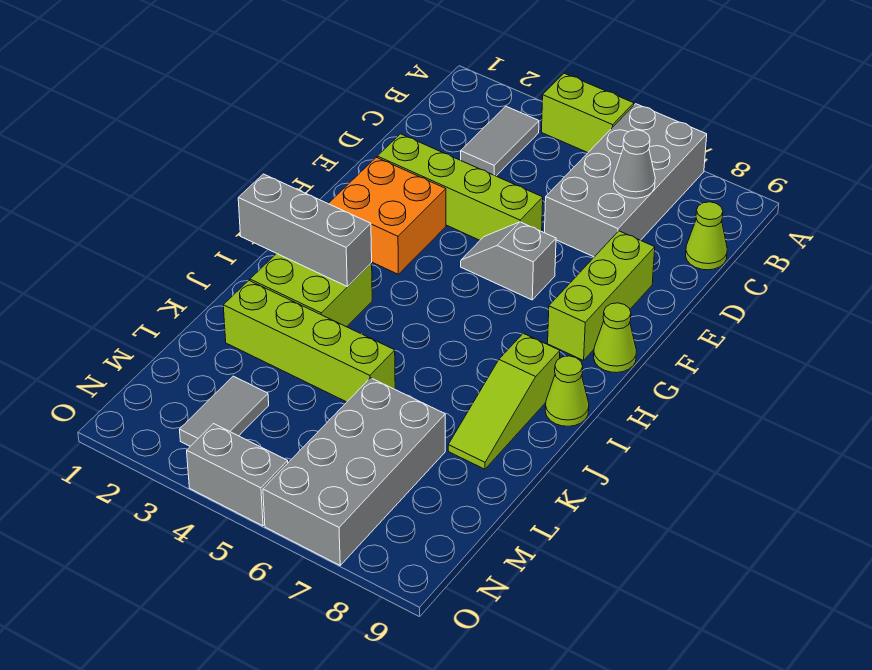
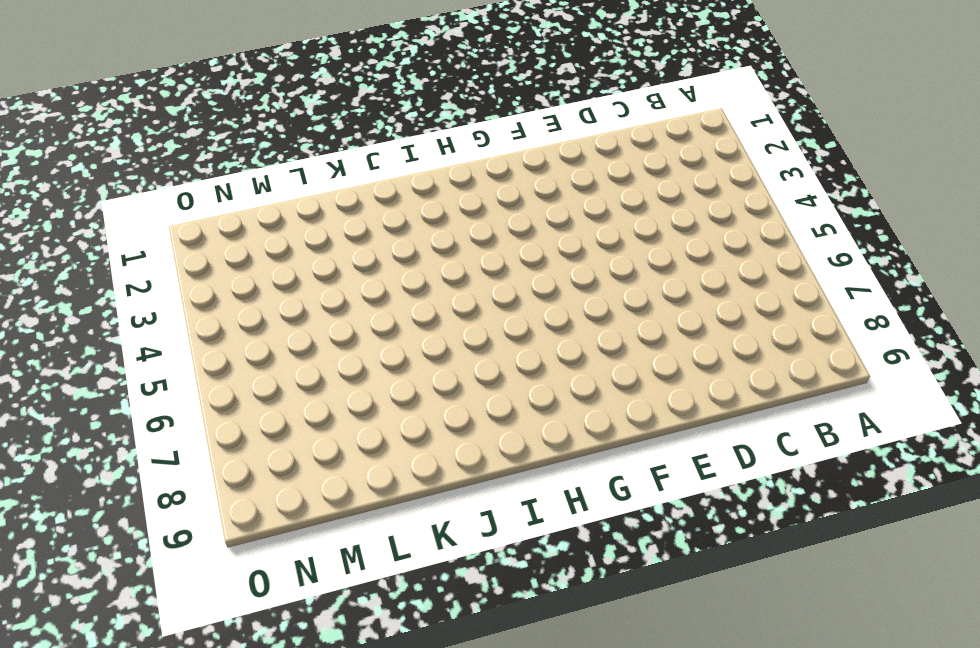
none -> lime brick A4:A5 level 1
none -> grey brick A6:D7 level 1
none -> grey tile B3:C3 level 1

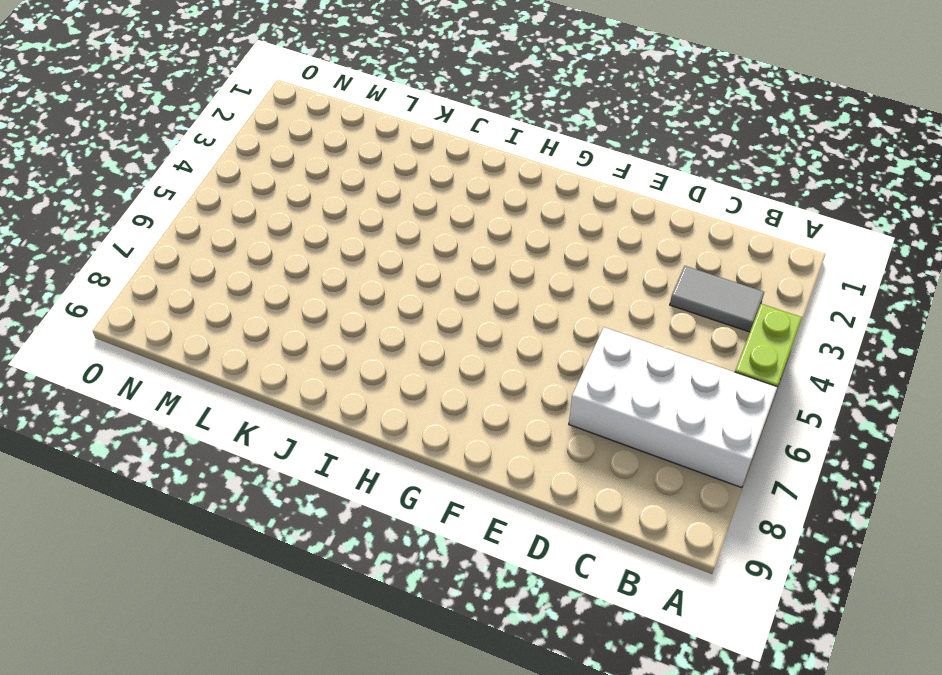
white brick A6:D7 level 1 -> grey brick A6:D7 level 1
none -> lime cone C9 level 1
none -> lime brick E2:E5 level 1
none -> lime brick E8:G8 level 1

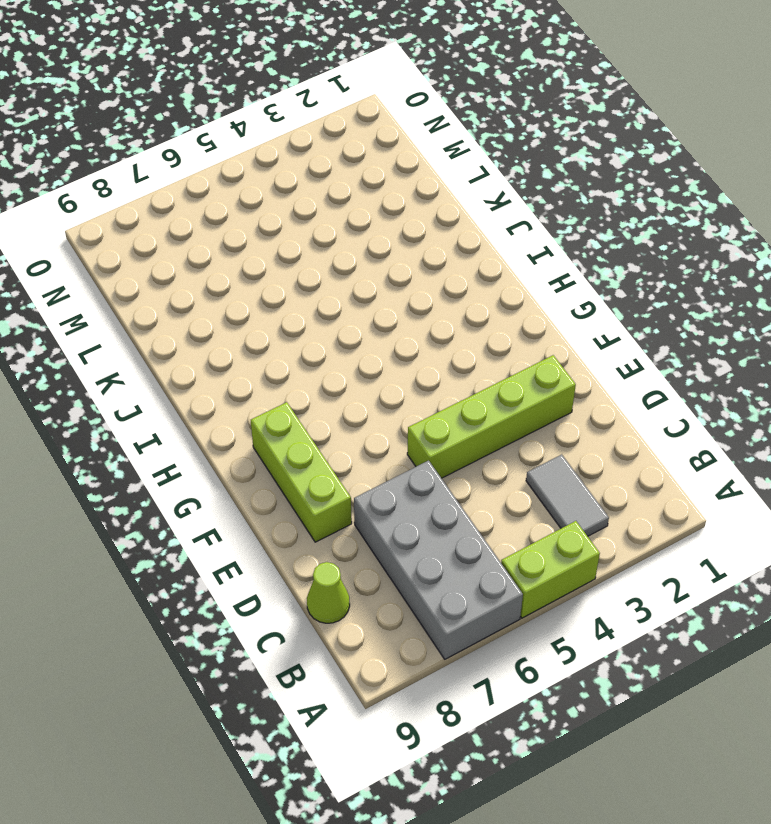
none -> orange brick F2:G3 level 1
none -> grey slope F5:F6 level 1 top 6
none -> lime cone G9 level 1

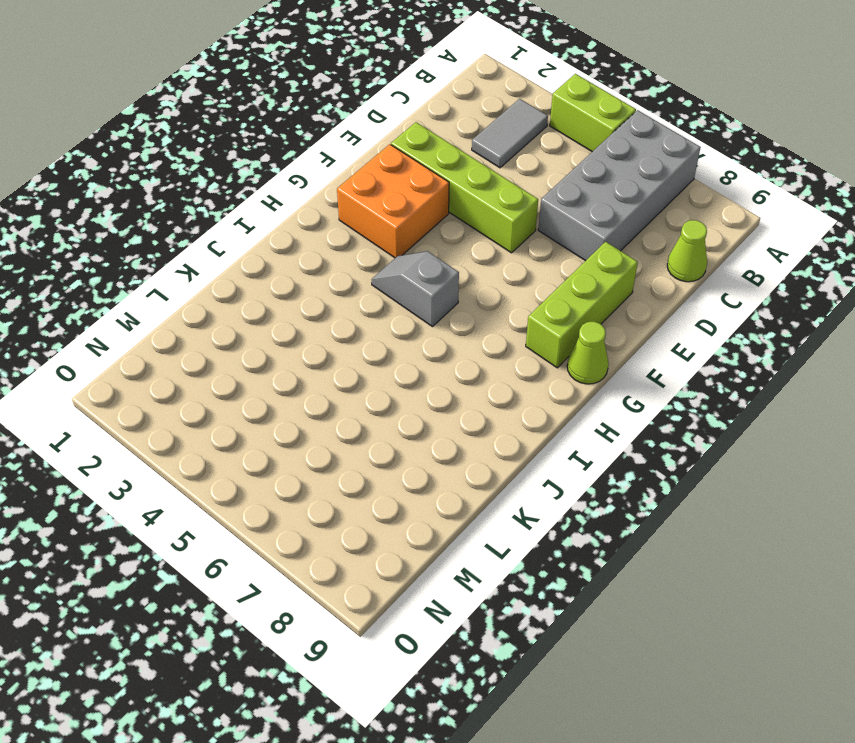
grey slope H4:H5 level 1 top 5 -> grey slope F5:F6 level 1 top 6
none -> lime brick I2:J3 level 1
none -> lime slope I8:K8 level 1 top I
none -> lime cone I9 level 1

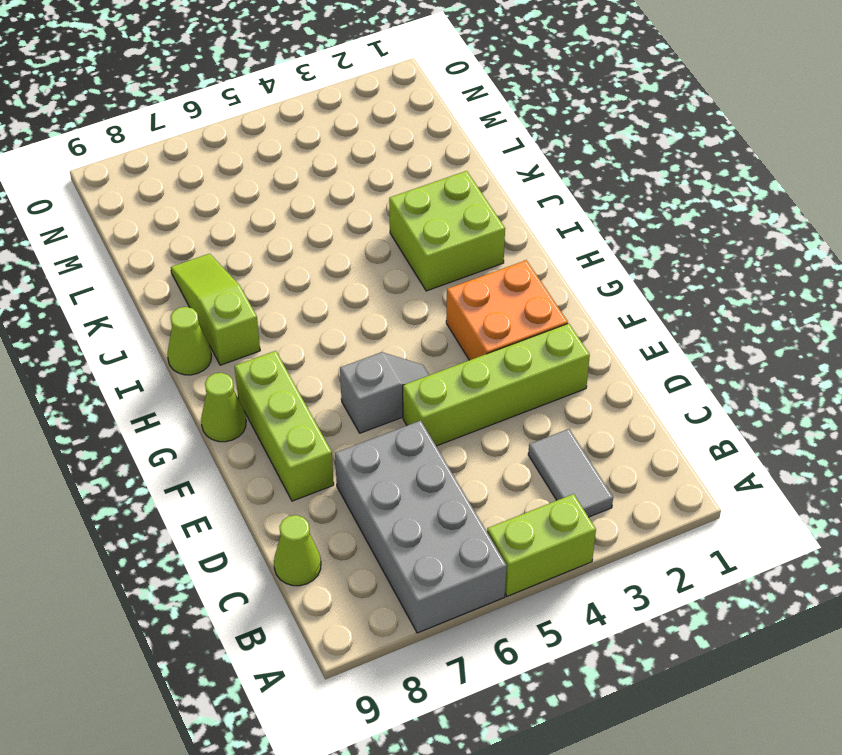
none -> lime brick K2:K5 level 1
none -> grey brick L6:O7 level 1
none -> grey tile M3:N3 level 1

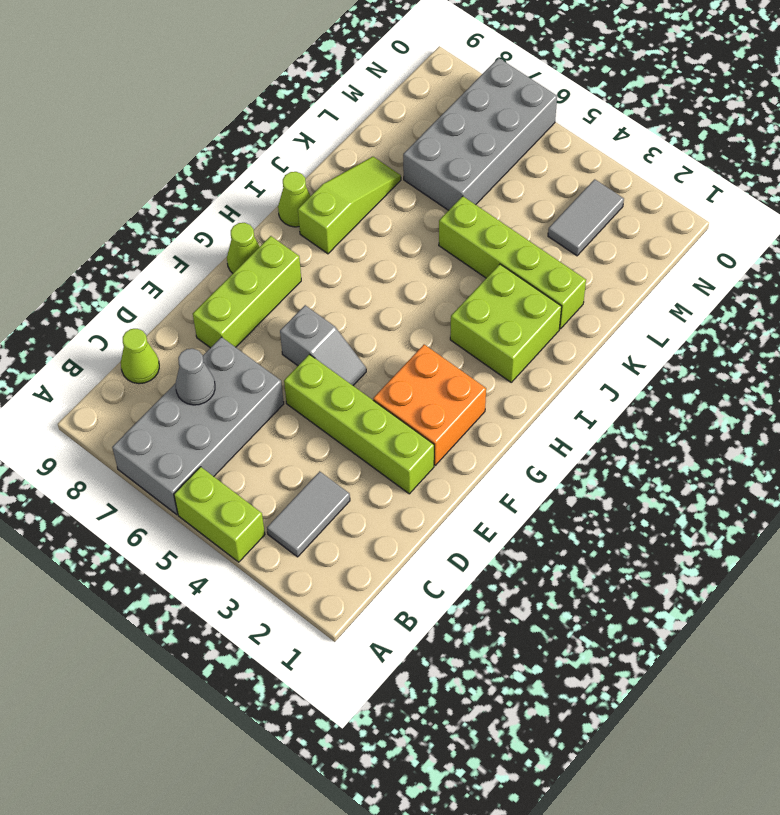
none -> grey brick O4:O5 level 1
none -> grey brick I1:I3 level 2

